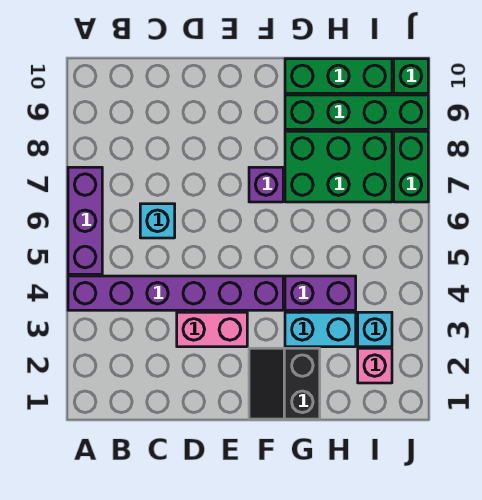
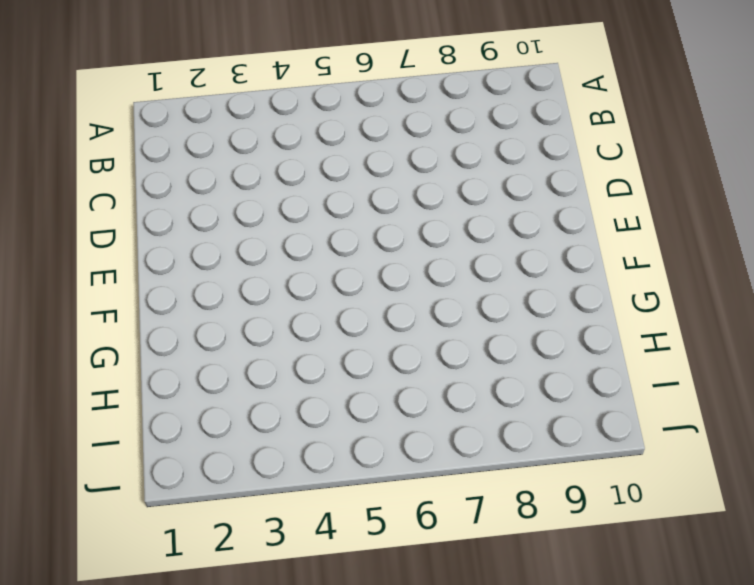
none -> purple brick A4:F4 level 1
none -> purple brick A5:A7 level 1
none -> cyan brick C6 level 1

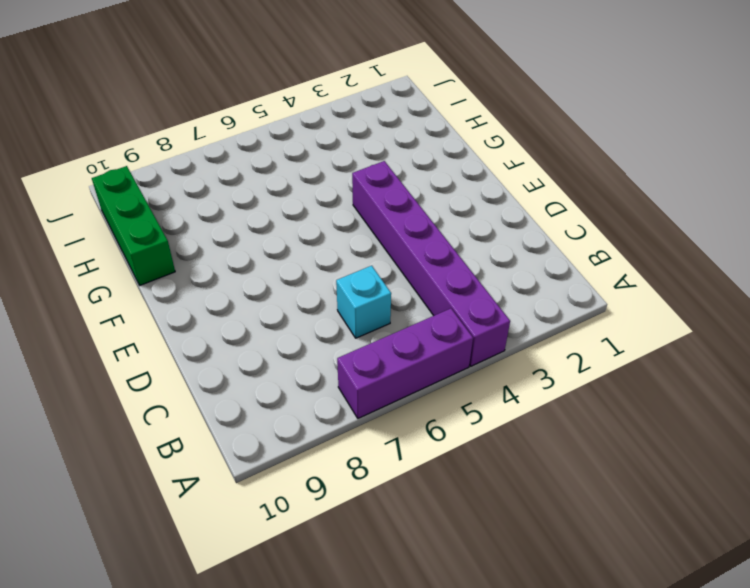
none -> pink brick D3:E3 level 1
none -> black slope F1:G2 level 1 top G
none -> purple brick F7 level 1

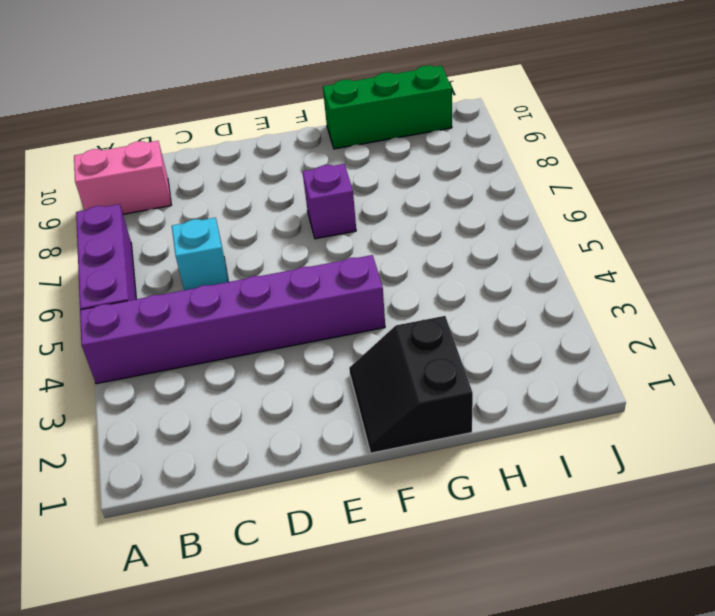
pink brick A9:B9 level 1 -> pink brick D3:E3 level 1
none -> cyan brick G3:H3 level 1
none -> purple brick G4:H4 level 1
none -> green brick G7:I8 level 1

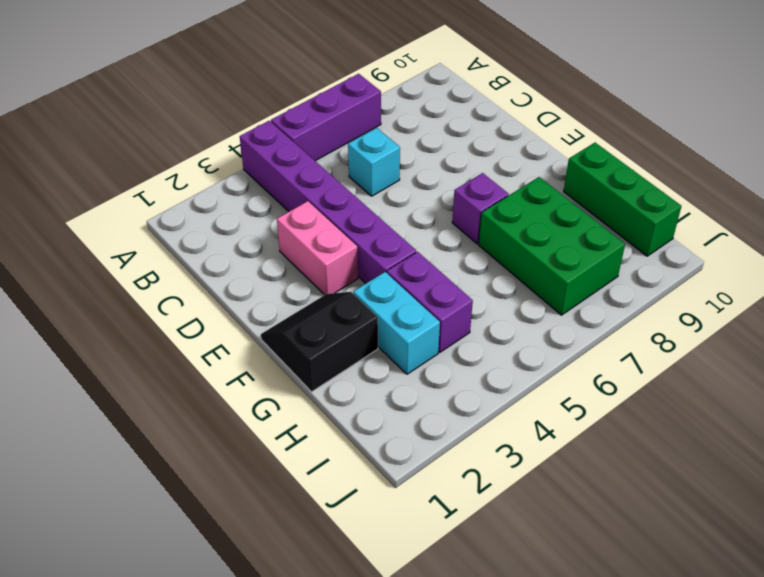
none -> green brick G9:J9 level 1
none -> pink brick I2 level 1
none -> cyan brick I3 level 1

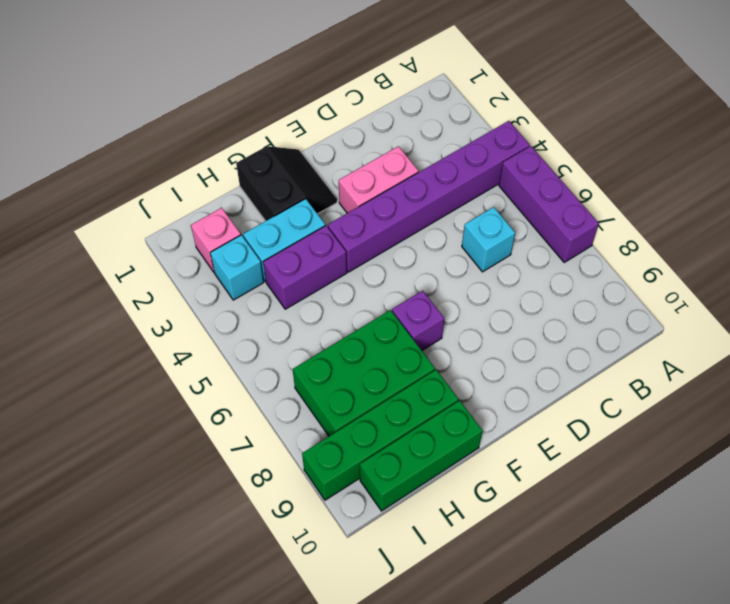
none -> green brick J7:J8 level 1
none -> green brick J10 level 1

